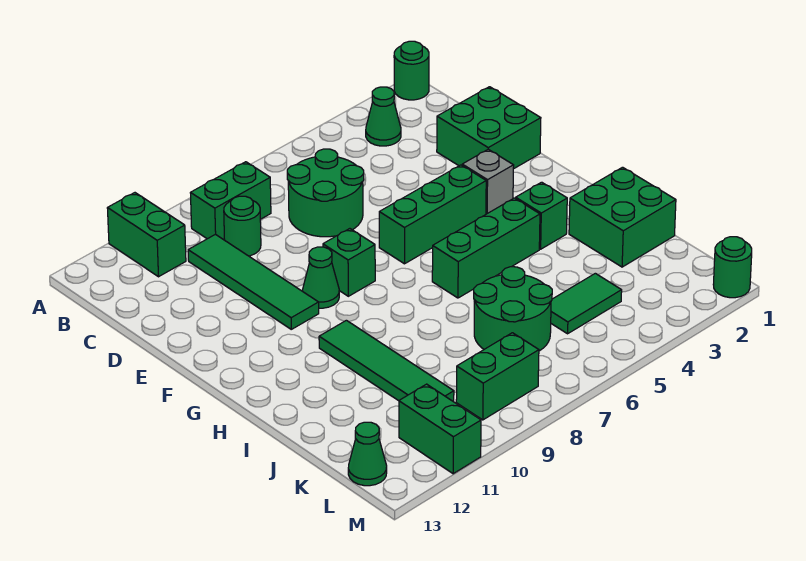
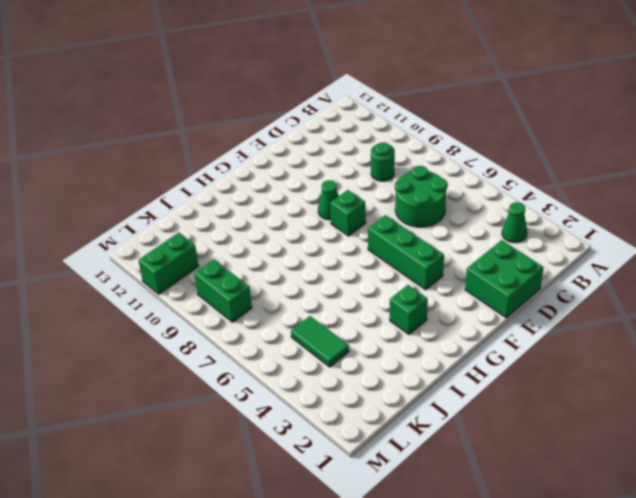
none -> green round brick A1 level 1
none -> green brick A11:B11 level 1
none -> green brick B8:B9 level 1

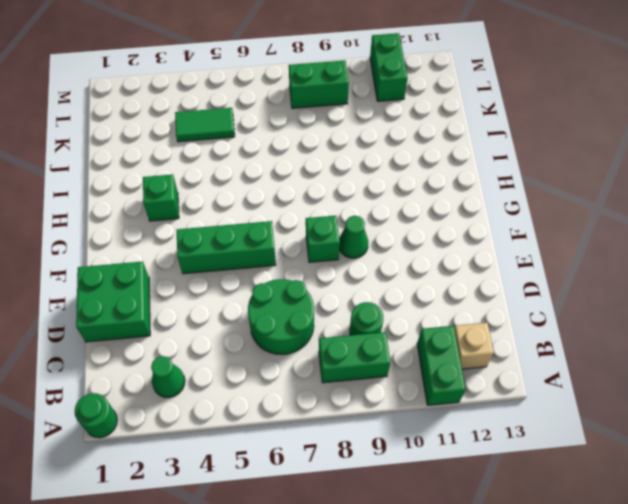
tan brick B12 level 1 -> none
none -> green tile C10:F10 level 1
none -> grey brick F3 level 1
none -> green brick H4:H6 level 1

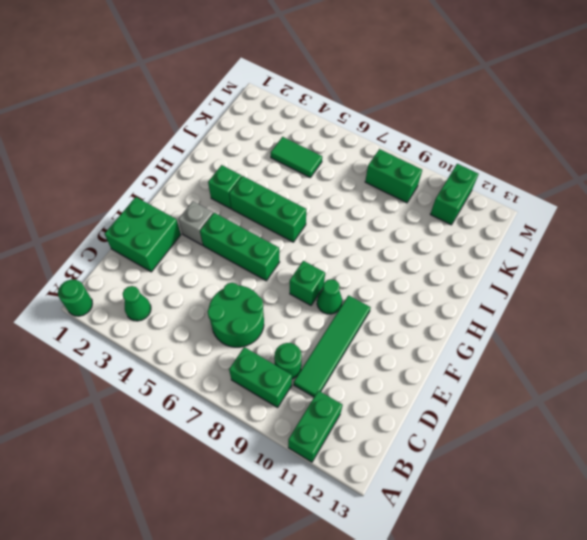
none -> green tile H10:K10 level 1
none -> green brick I1:J2 level 1
none -> green round brick J6:K7 level 1

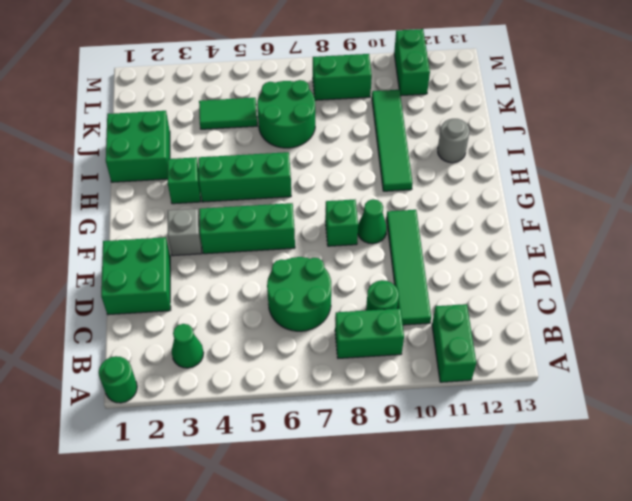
grey round brick I12 level 1 -> none
none -> green cone L13 level 1
none -> green round brick M1 level 1

